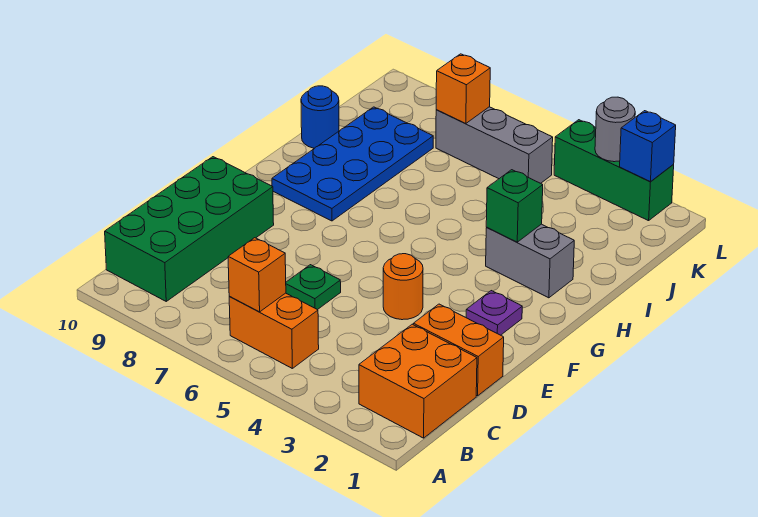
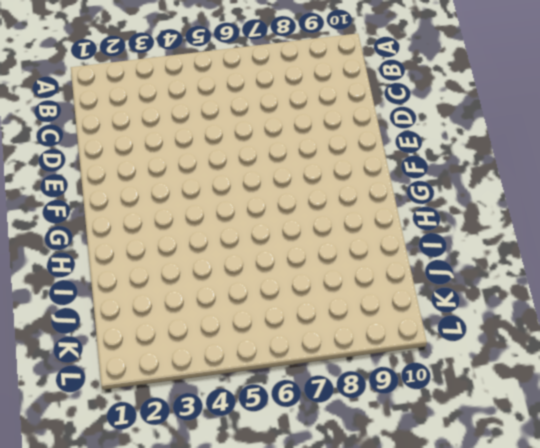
none -> orange brick B1:C2 level 1
none -> orange brick B5:B6 level 1
none -> green brick B9:E10 level 1

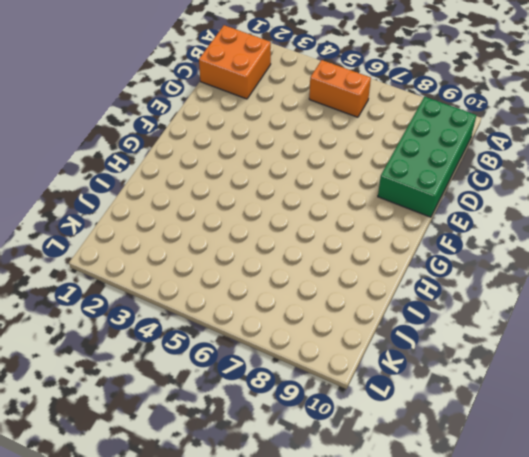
none -> orange brick D1:D2 level 1
none -> green plate D6 level 1
none -> orange round brick E4 level 1

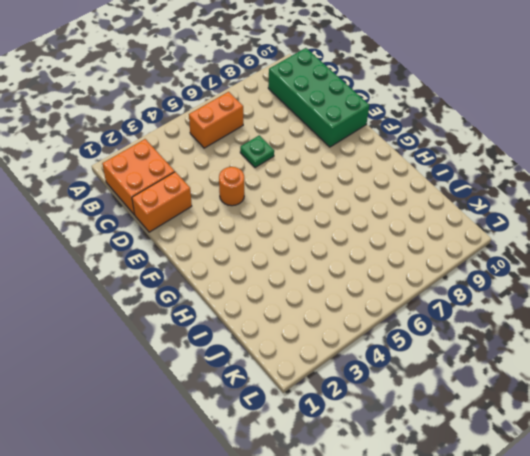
none -> purple plate F2 level 1
none -> blue plate G8:J9 level 1
none -> grey brick H2:H3 level 1

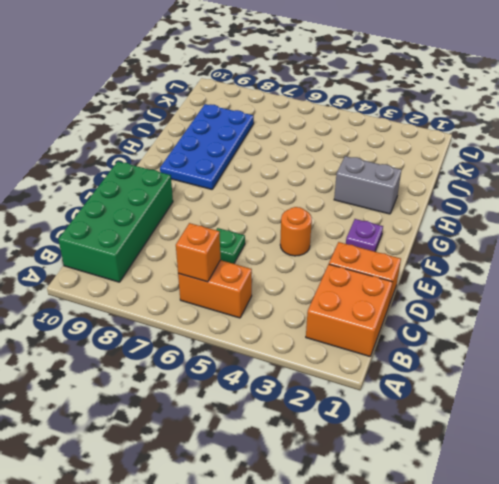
none -> blue round brick I10 level 1
none -> grey brick K5:K7 level 1
none -> green brick L2:L4 level 1

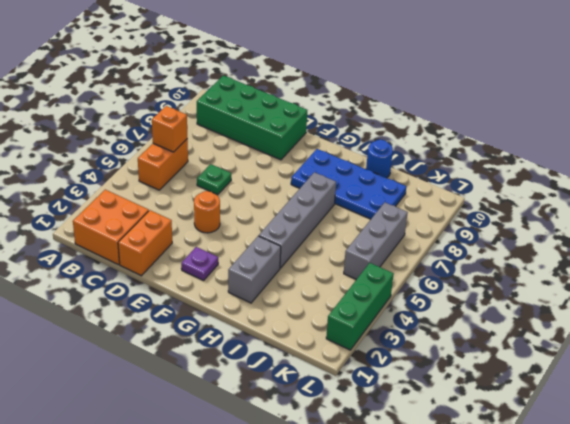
grey brick H4:H7 level 1 -> none
none -> green brick H3 level 2
none -> orange brick K7 level 2
none -> blue brick L2 level 2

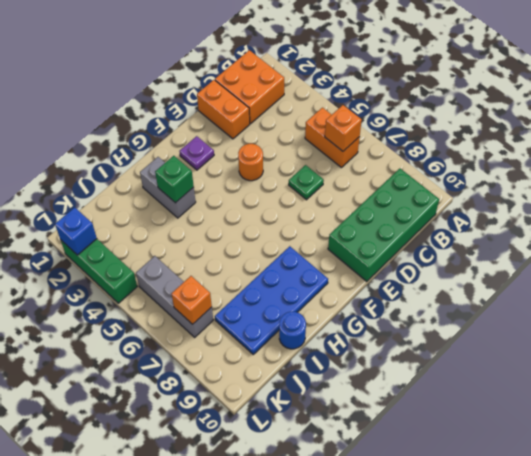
none -> grey round brick L3 level 2

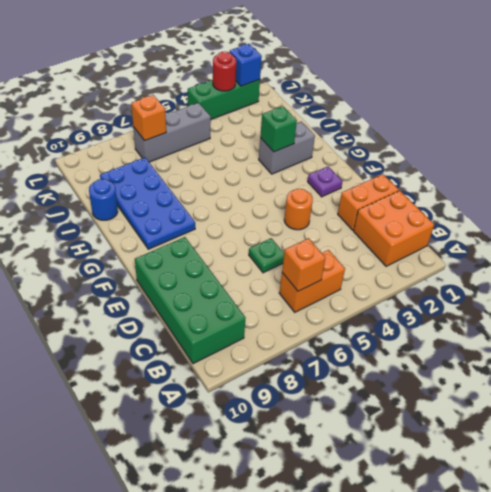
red round brick L3 level 2 -> grey round brick L3 level 2

